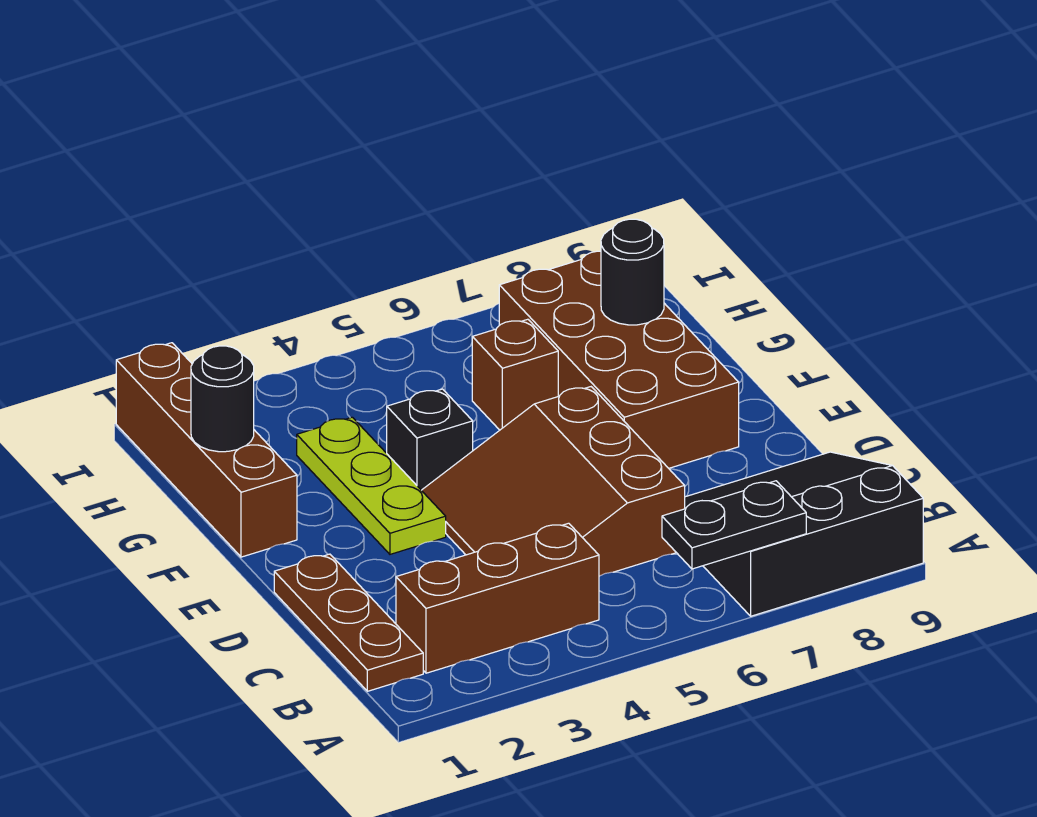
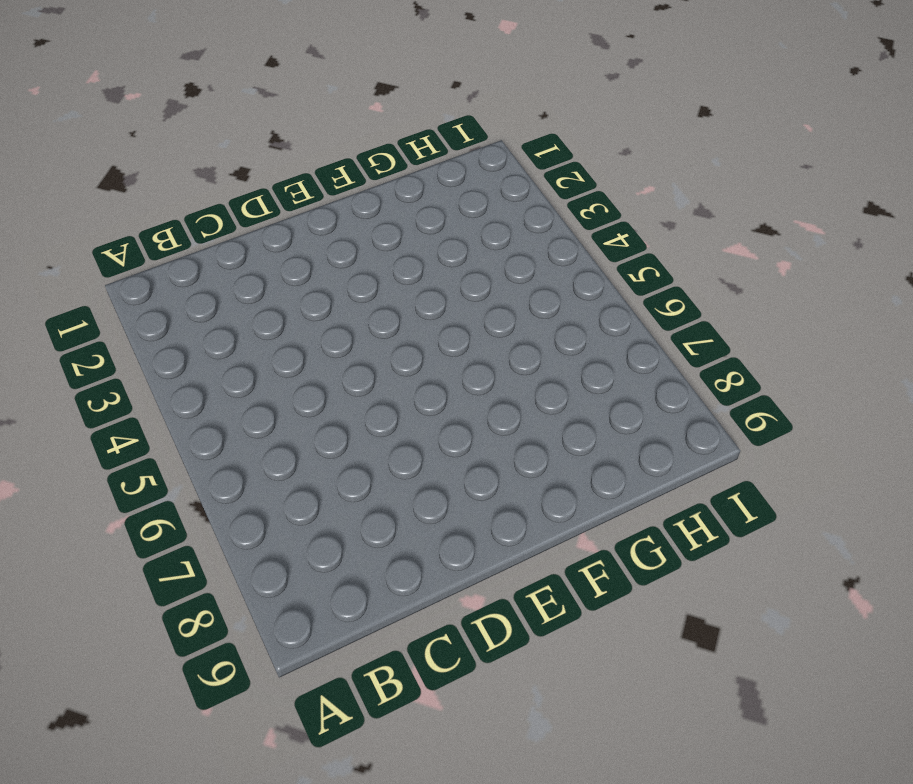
none -> black slope A7:C9 level 1 top A
none -> brown plate B1:D1 level 1
none -> brown brick B2:B4 level 1

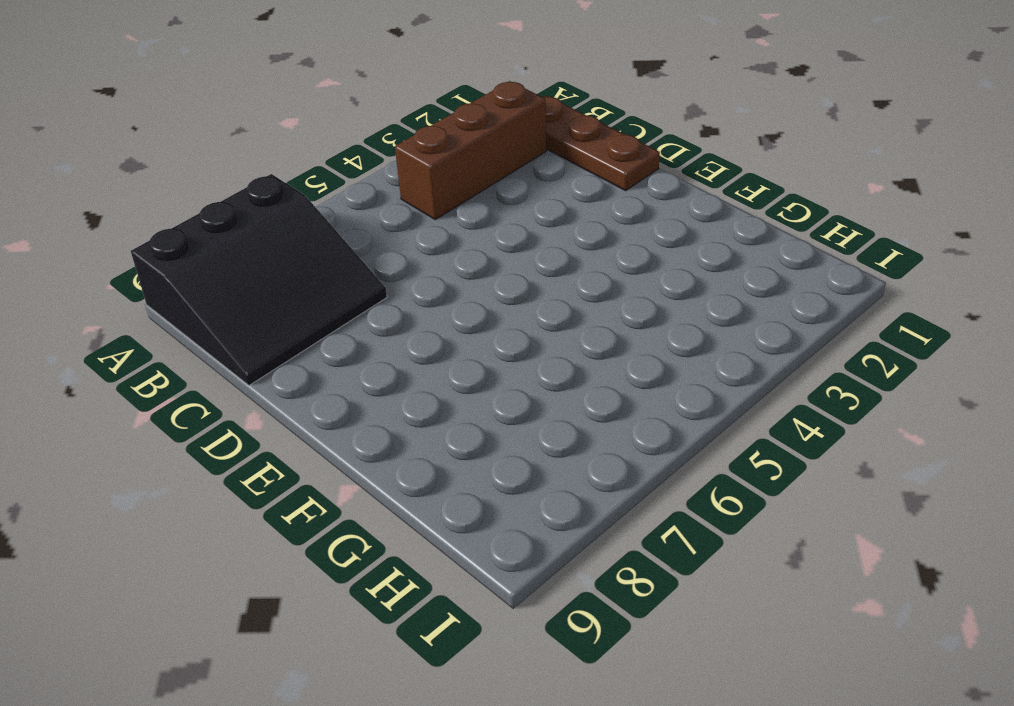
none -> brown slope C4:E6 level 1 top 6
none -> lime plate E3:G3 level 1
none -> brown brick E7:H8 level 1

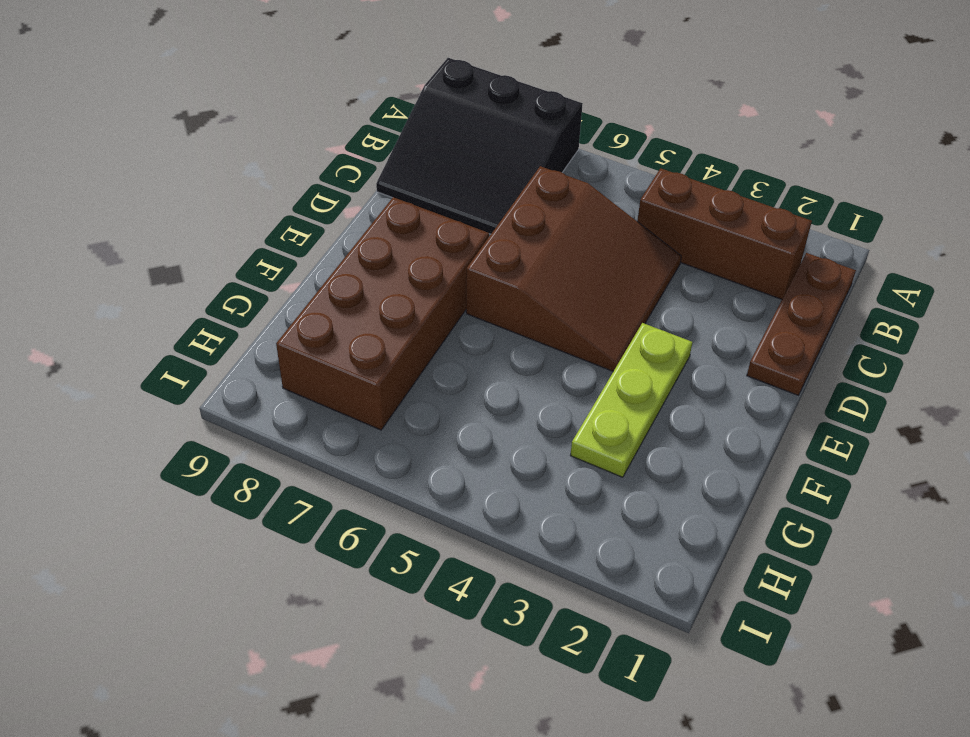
none -> brown brick F1:I1 level 1
none -> black brick F4 level 1
none -> brown brick G6 level 1

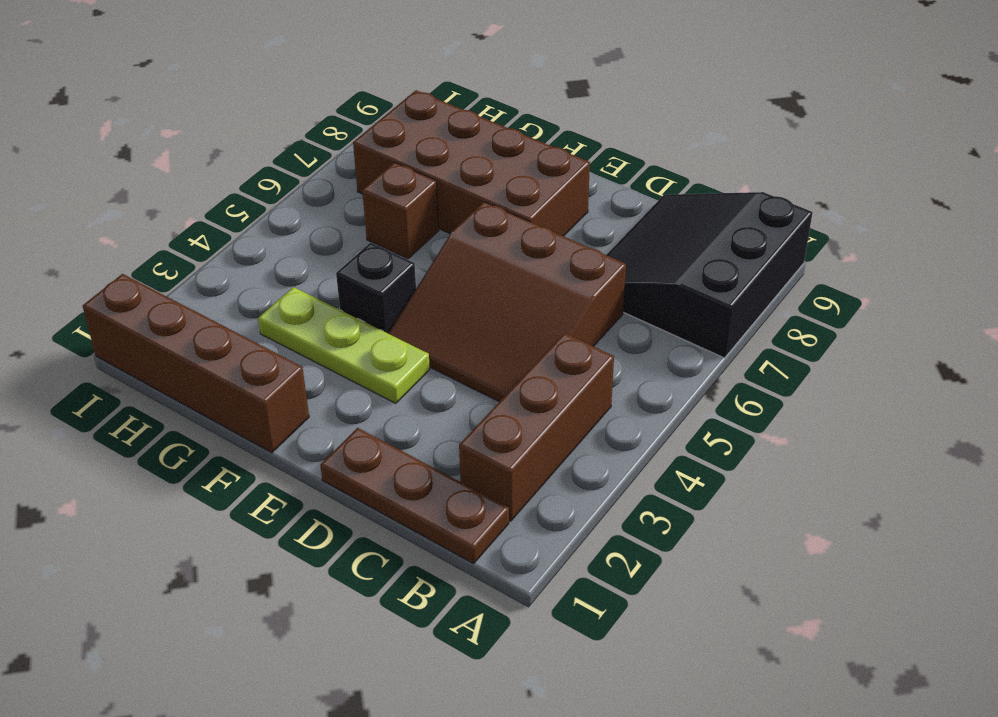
none -> black plate A6:A7 level 2
none -> black round brick G1 level 2
none -> black round brick G8 level 2

